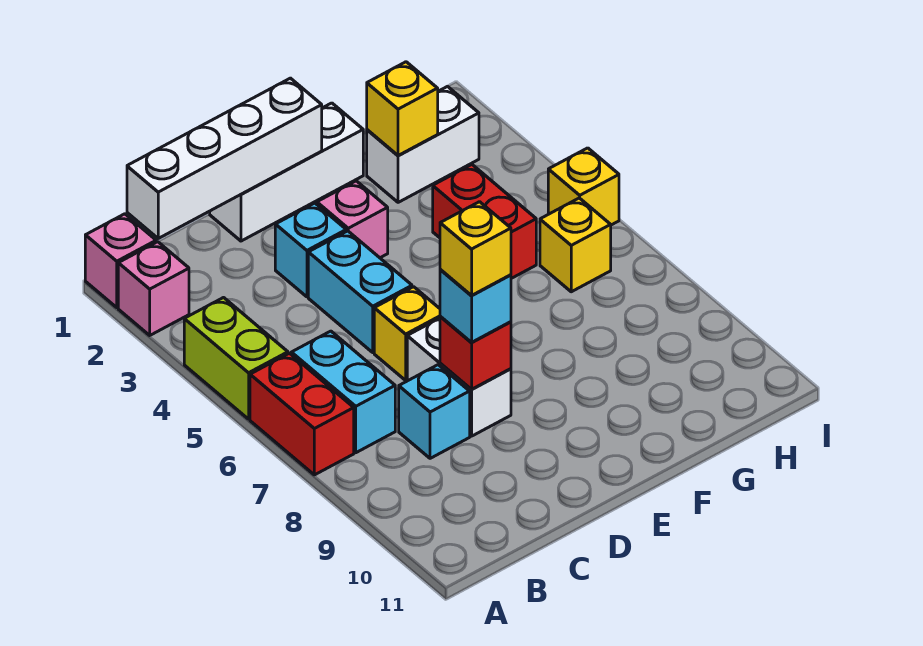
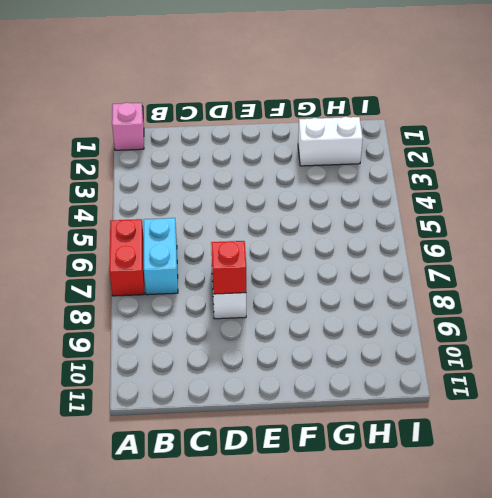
none -> pink brick A2 level 1
none -> lime brick A4:A5 level 1
none -> cyan brick C8 level 1

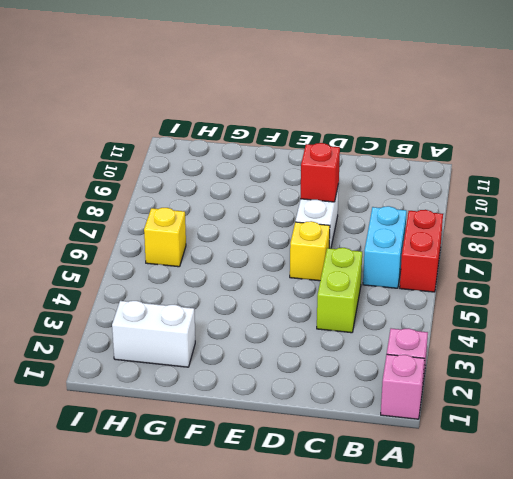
lime brick C4:C5 level 1 -> lime brick A4:A5 level 1
none -> cyan brick C8 level 1
none -> white brick D1:F1 level 1
none -> cyan brick D3 level 1

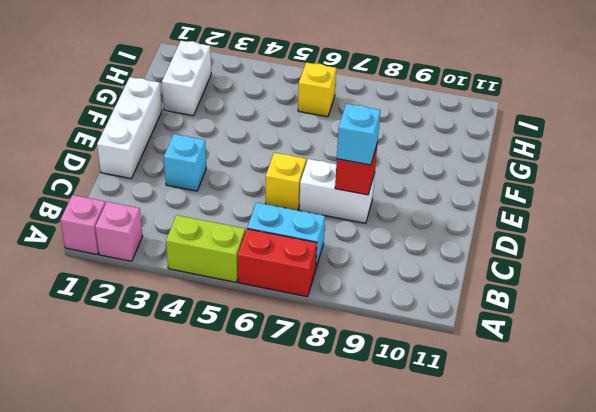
none -> cyan brick C8 level 1
none -> cyan brick D4:D5 level 1
none -> pink brick E3 level 1

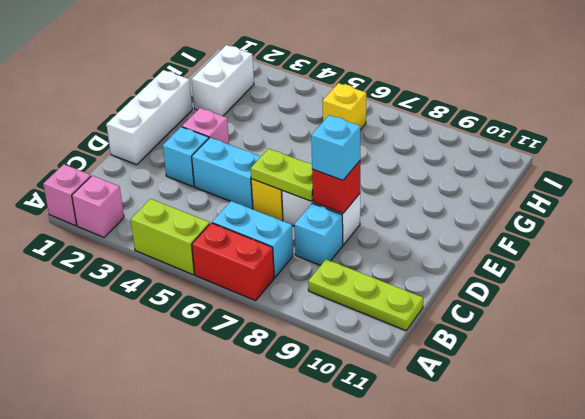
lime plate B9:B11 level 1 -> none
lime plate D6:D7 level 2 -> none
none -> red brick G4:G5 level 1
none -> yellow brick I5 level 1
none -> white brick B1:E1 level 2

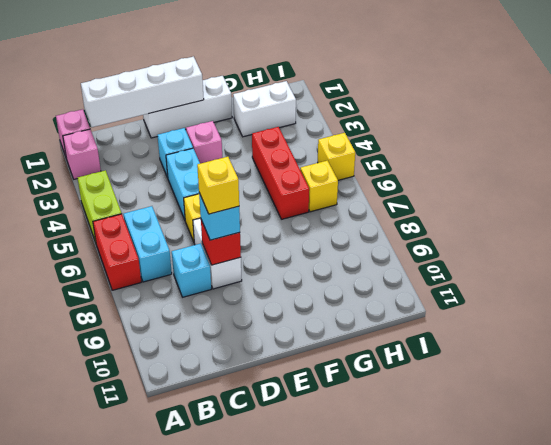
red brick G4:G6 level 1 -> red brick G4:G5 level 1
none -> yellow brick G2 level 2

